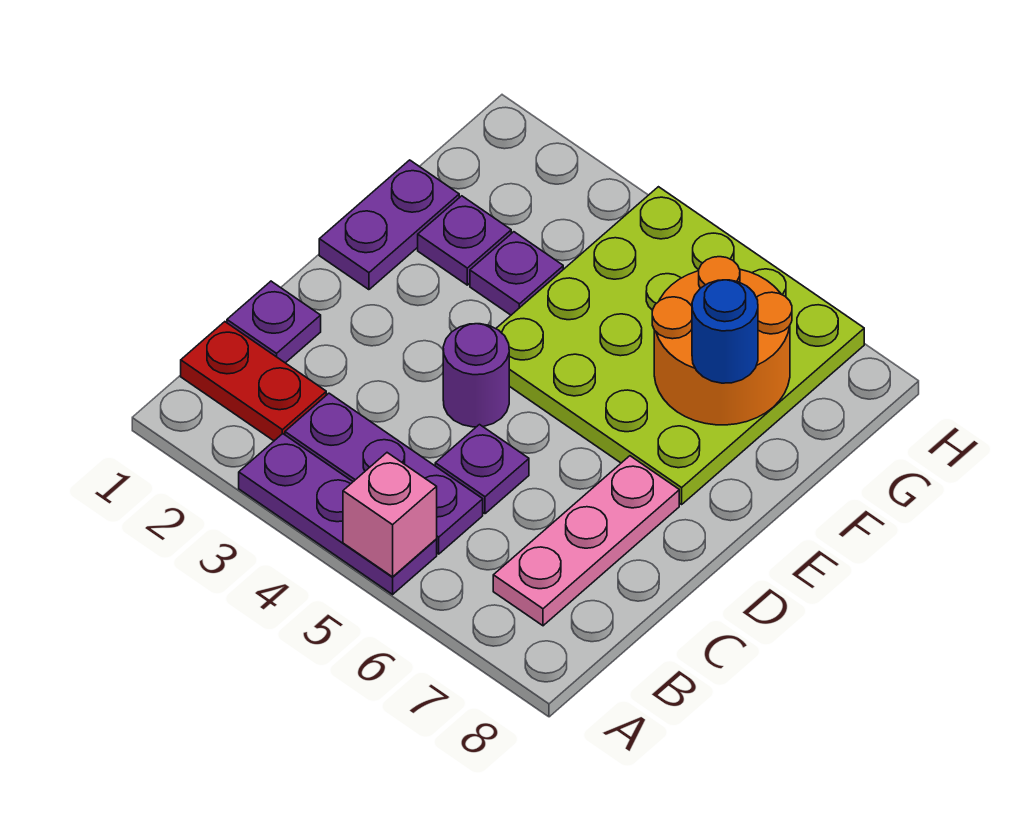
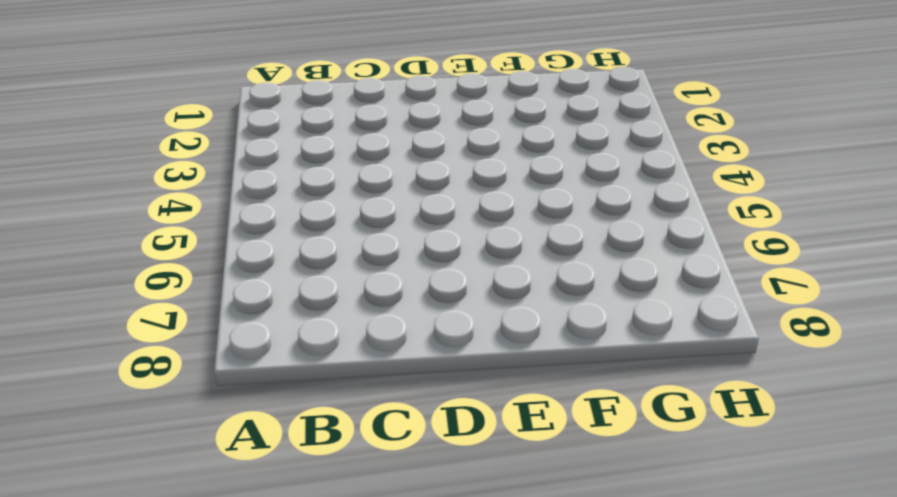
none -> purple plate A3:A5 level 1
none -> red plate B1:B2 level 1
none -> purple plate B3:B5 level 1

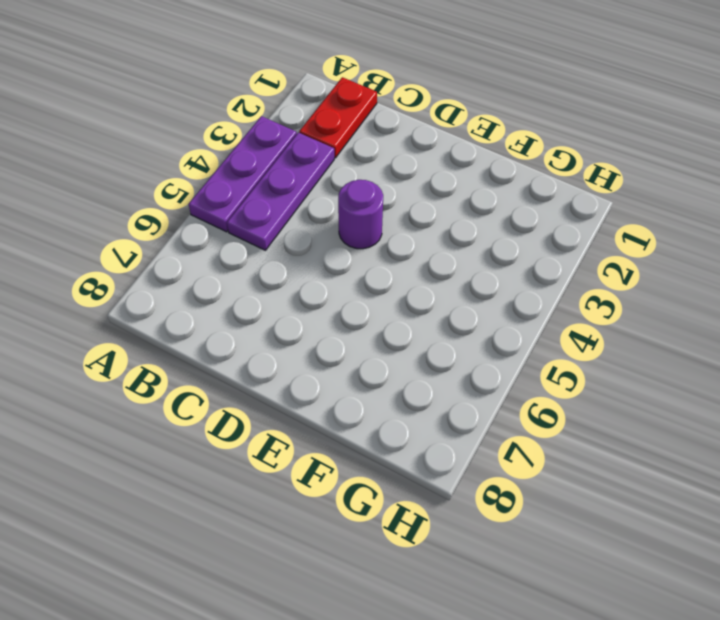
none -> pink plate B7:D7 level 1
none -> purple plate C1 level 1
none -> purple plate C5 level 1

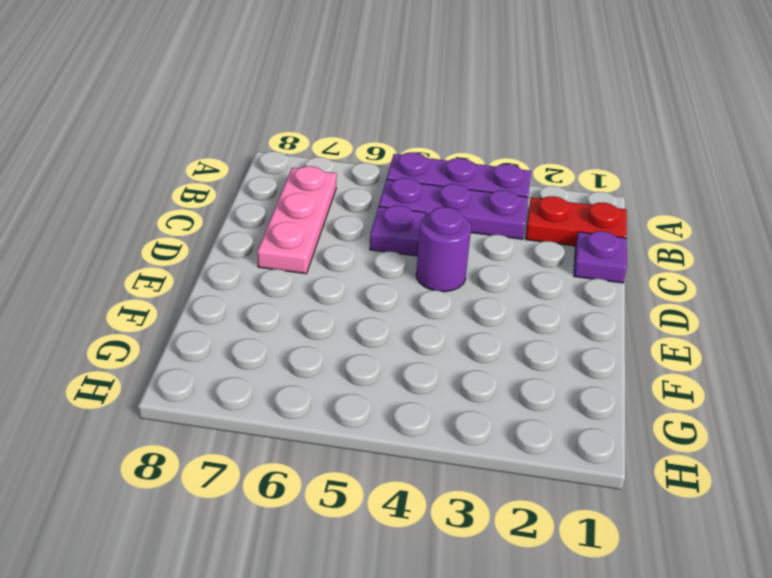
none -> purple plate E1:F1 level 1
none -> lime plate E4:H7 level 1
none -> purple plate F2 level 1

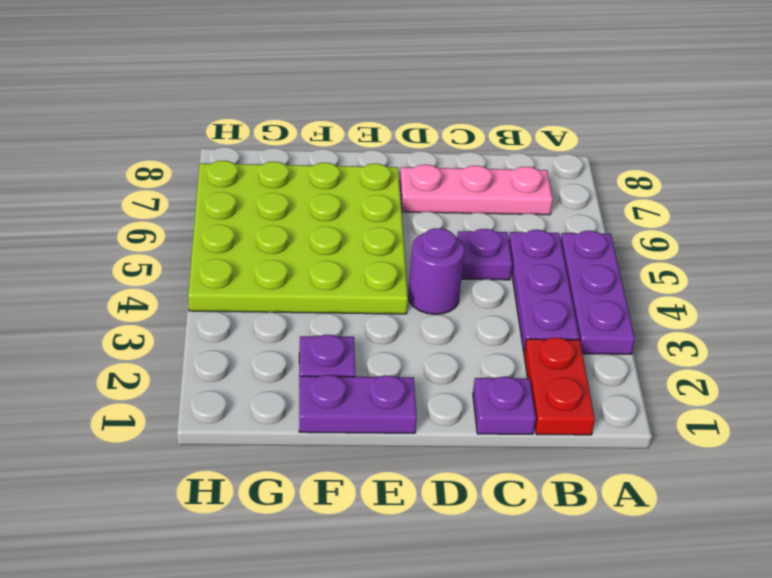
none -> purple plate F3 level 1
none -> pink brick A5 level 2
none -> orange round brick F6:G7 level 2

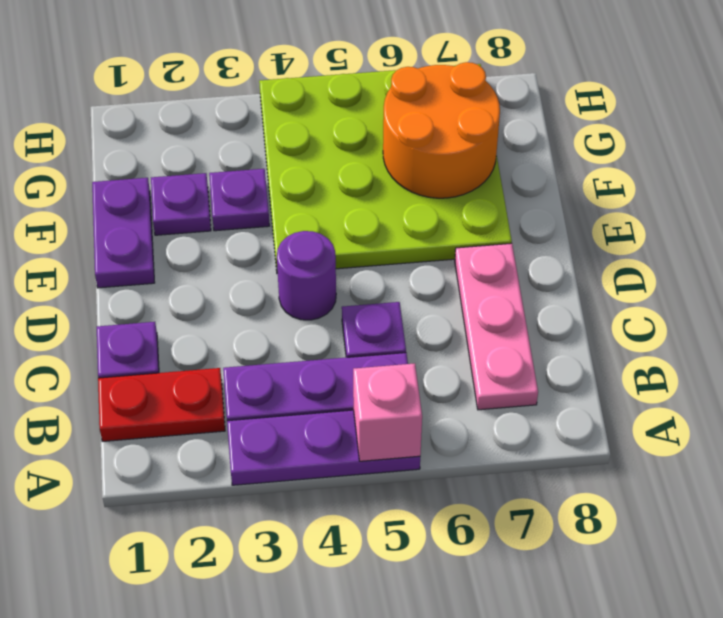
none -> blue round brick F7 level 3

